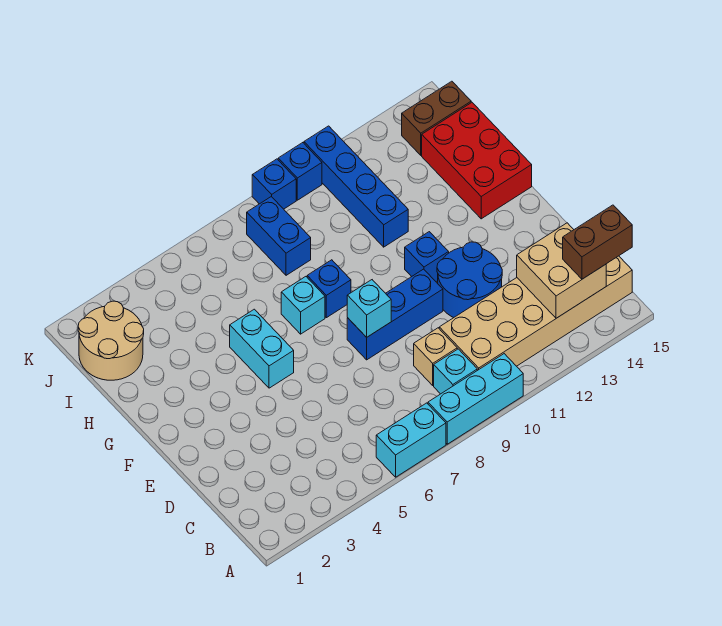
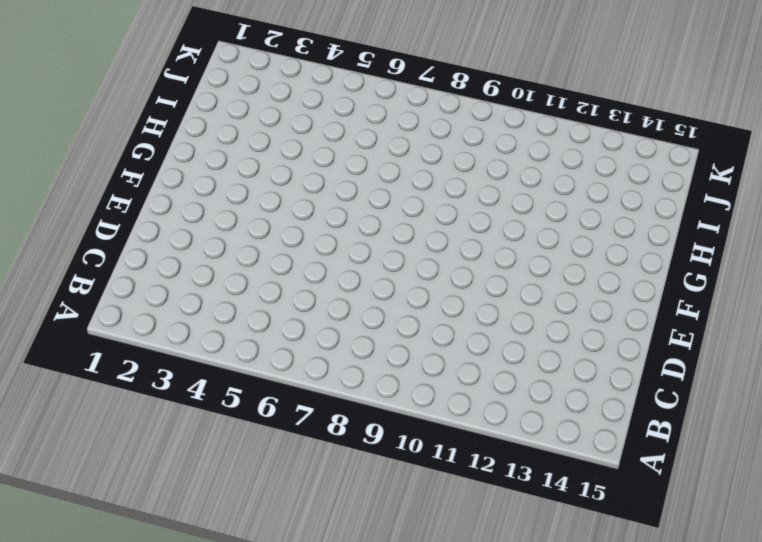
none -> cyan brick A6:A7 level 1
none -> cyan brick A8:A10 level 1
none -> cyan brick B9 level 1

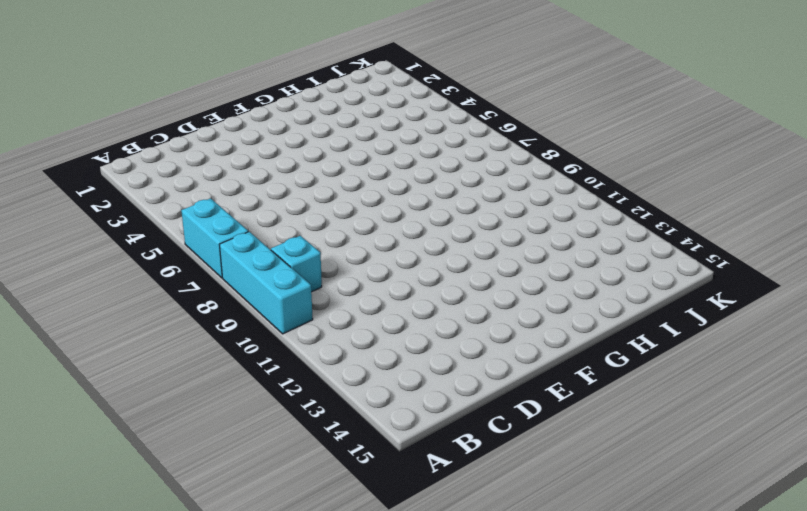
none -> tan brick B10:C15 level 1
none -> tan brick C9 level 1
none -> blue round brick D11:E12 level 1

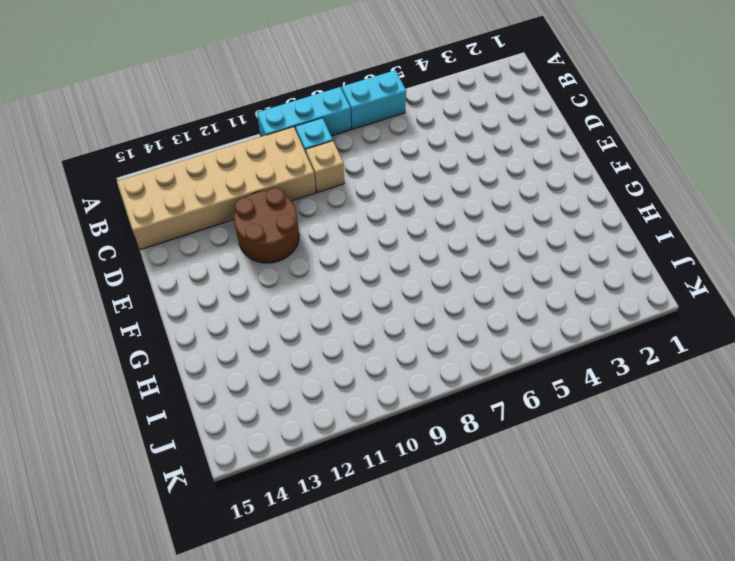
brown round brick D11:E12 level 1 -> blue round brick D11:E12 level 1
none -> blue brick E8:E10 level 1
none -> cyan brick F5:G5 level 1
none -> blue brick F11 level 1

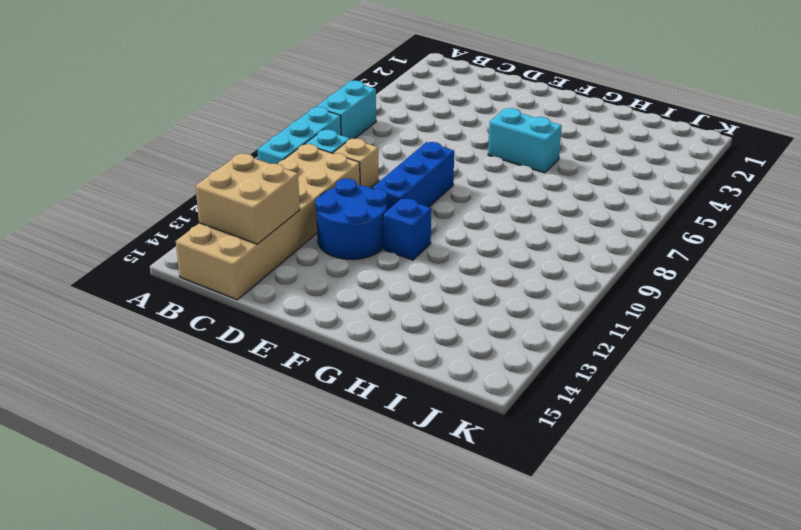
none -> cyan brick G7 level 1
none -> blue brick G8 level 1
none -> red brick G14:I15 level 1

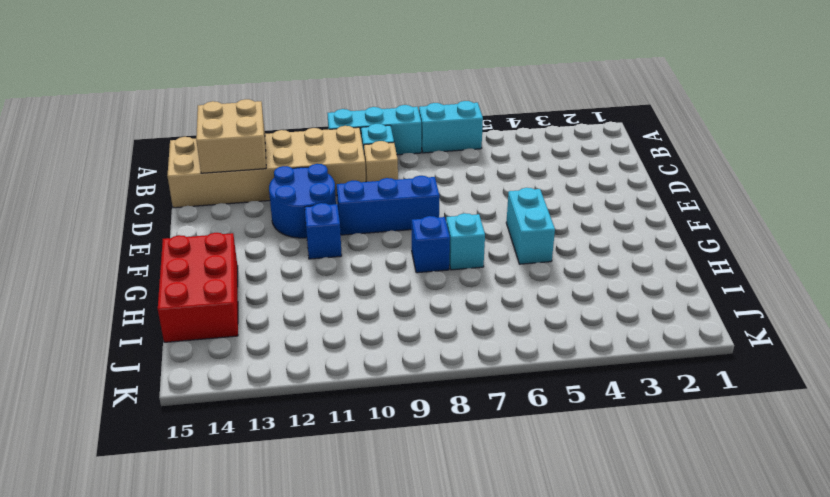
none -> blue brick H11:K11 level 1
none -> tan round brick I1:J2 level 1
none -> blue brick I8:J8 level 1

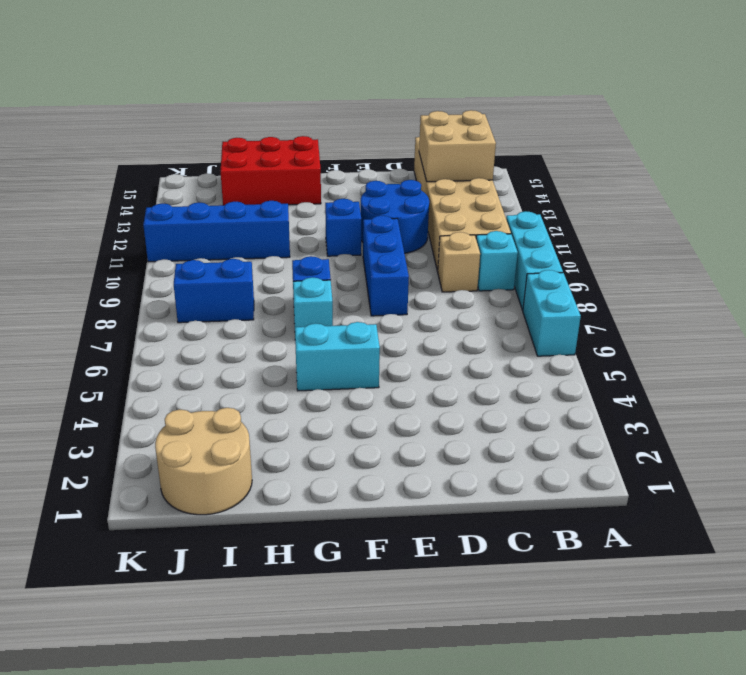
none -> brown brick J14:J15 level 1
none -> blue brick K9 level 1
none -> blue brick K10 level 1

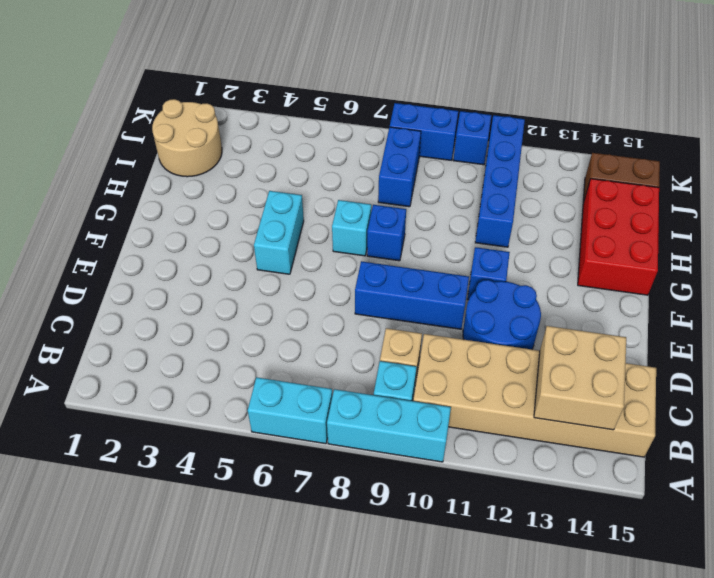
blue brick K8:K9 level 1 -> blue brick K9 level 1
none -> cyan brick E8 level 2
none -> brown brick B14:B15 level 3

